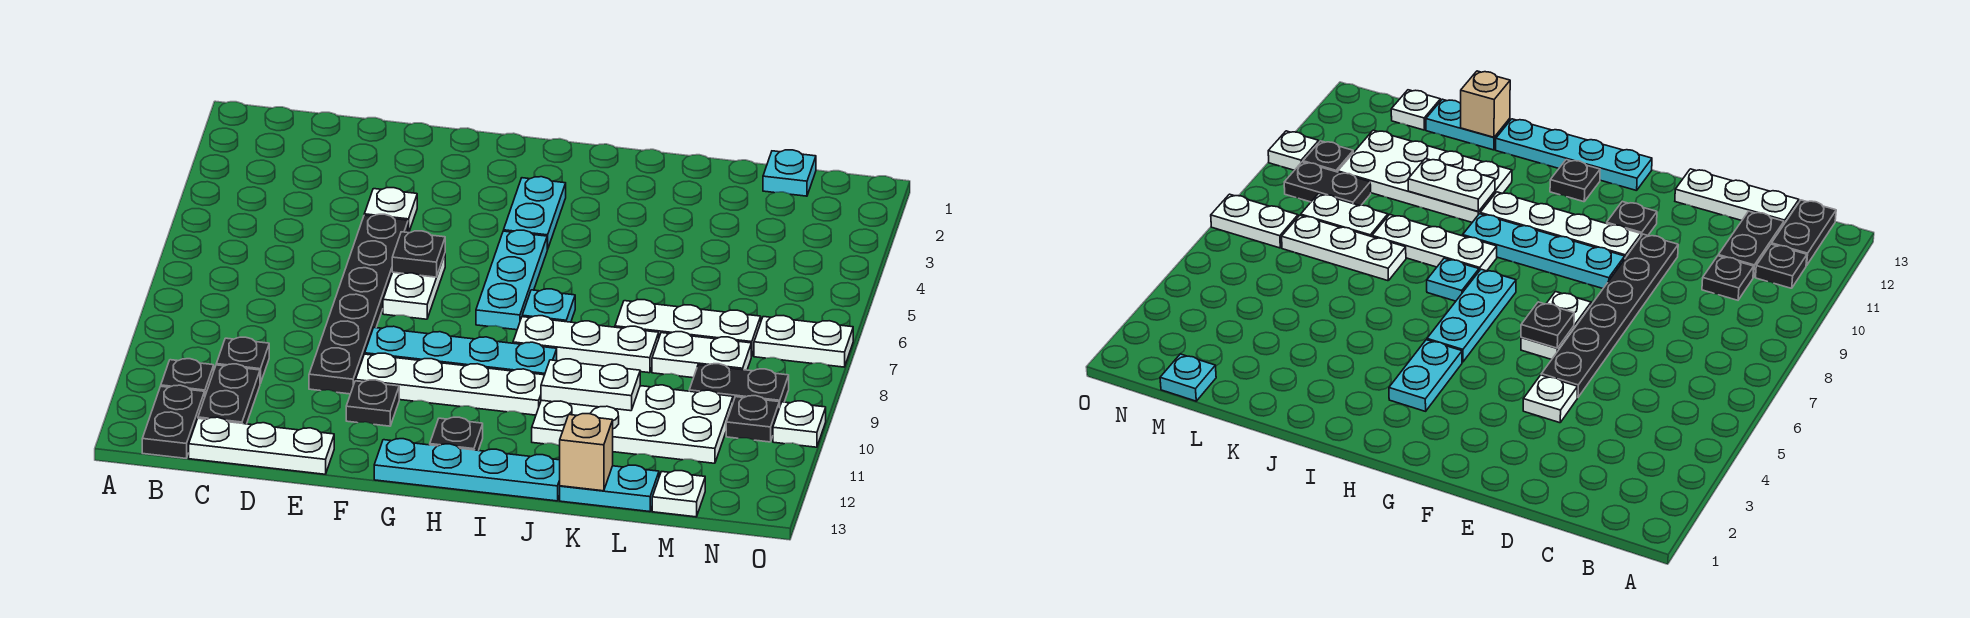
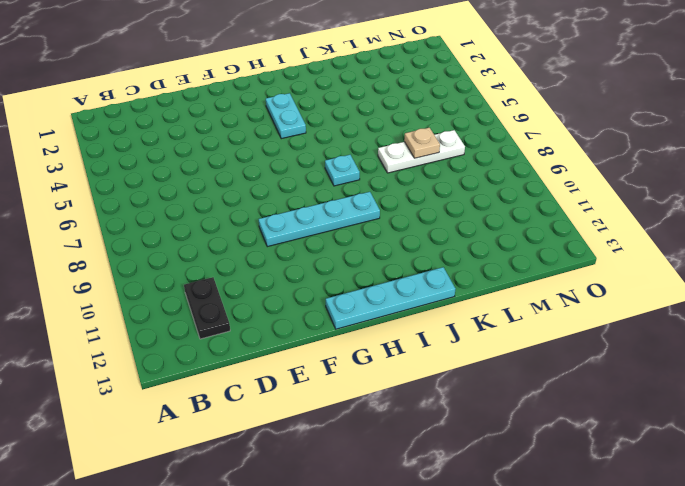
tan plate L7 level 2 -> none
none -> black plate B11 level 1
none -> black plate B12:B13 level 1
none -> black plate C10 level 1
none -> white plate C13:E13 level 1

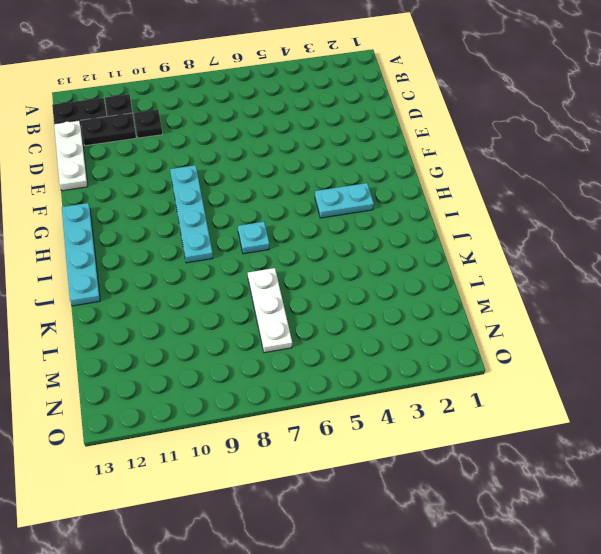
none -> white plate E4 level 1
none -> black plate E5:E10 level 1
none -> white plate F6:F7 level 1
none -> white plate F10:I10 level 1

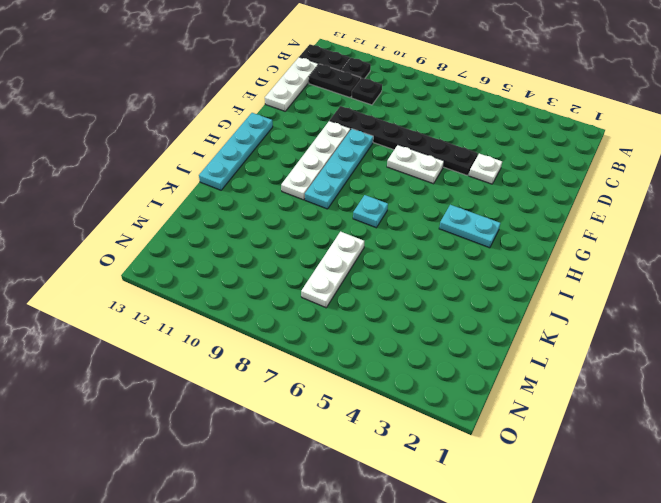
none -> black plate F11 level 1
none -> cyan plate H5:H7 level 1
none -> black plate H12 level 1
none -> white plate I8:K8 level 1

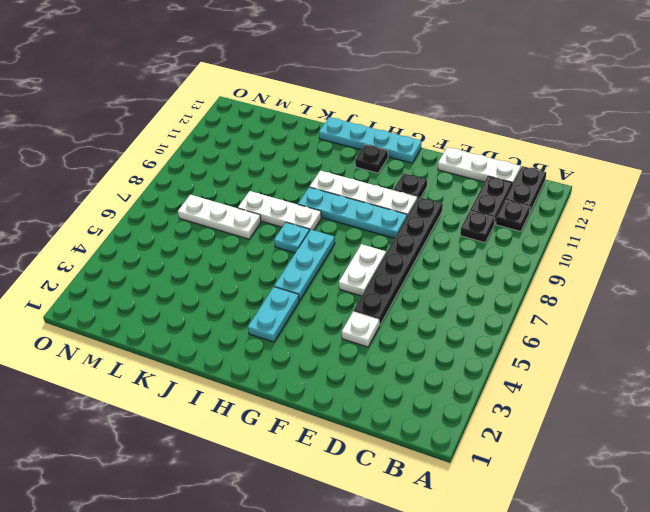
none -> white plate J10:M11 level 1
none -> cyan plate K13:L13 level 1
none -> white plate L8:M8 level 1
none -> cyan plate M1 level 1

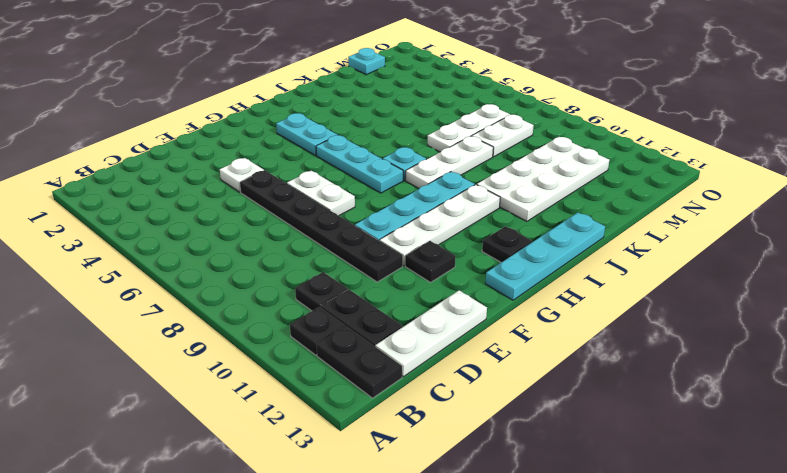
none -> cyan plate K13:L13 level 1
none -> black plate M9:N9 level 1
none -> white plate M13 level 1
none -> white plate N7:O7 level 1

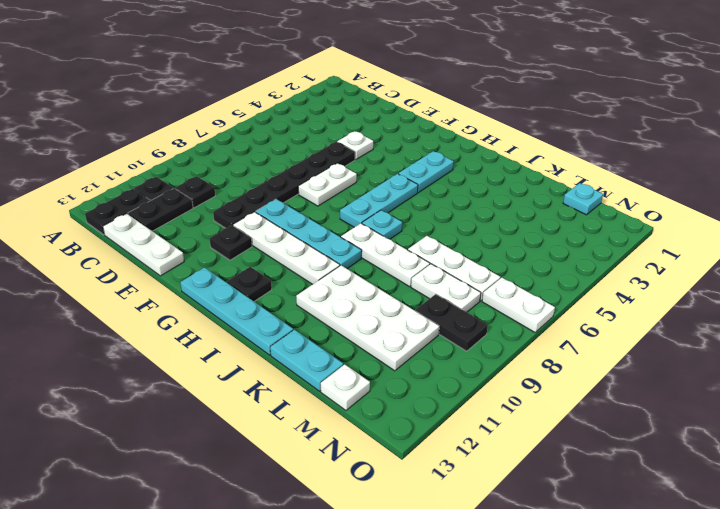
none -> black plate N10 level 1
none -> white plate O10 level 1
none -> black plate F6 level 2
none -> white plate J10:K10 level 2

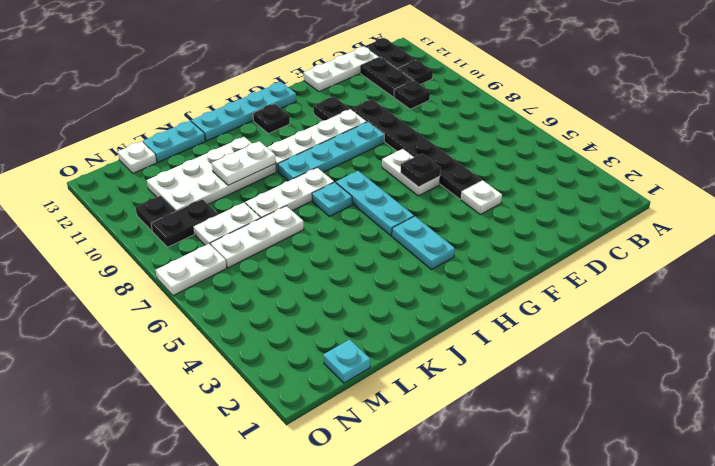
none -> white plate O10 level 1
none -> tan brick K13 level 2

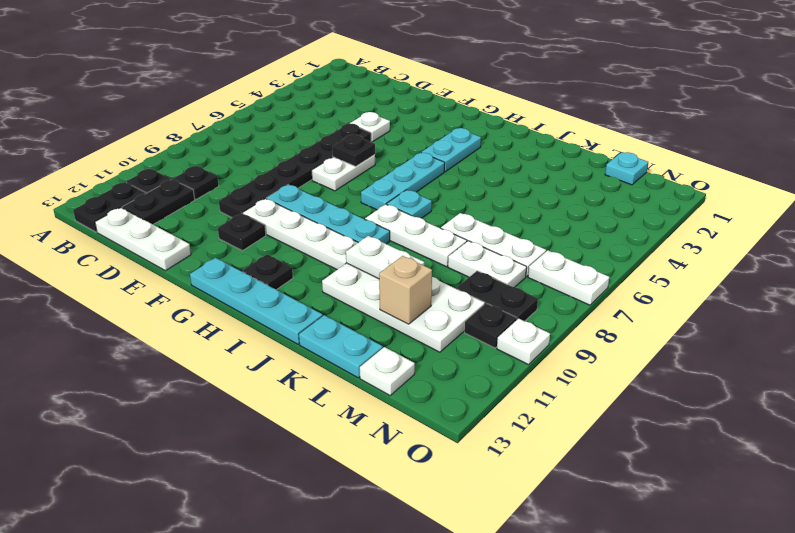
tan brick L11 level 2 -> tan brick K13 level 2

